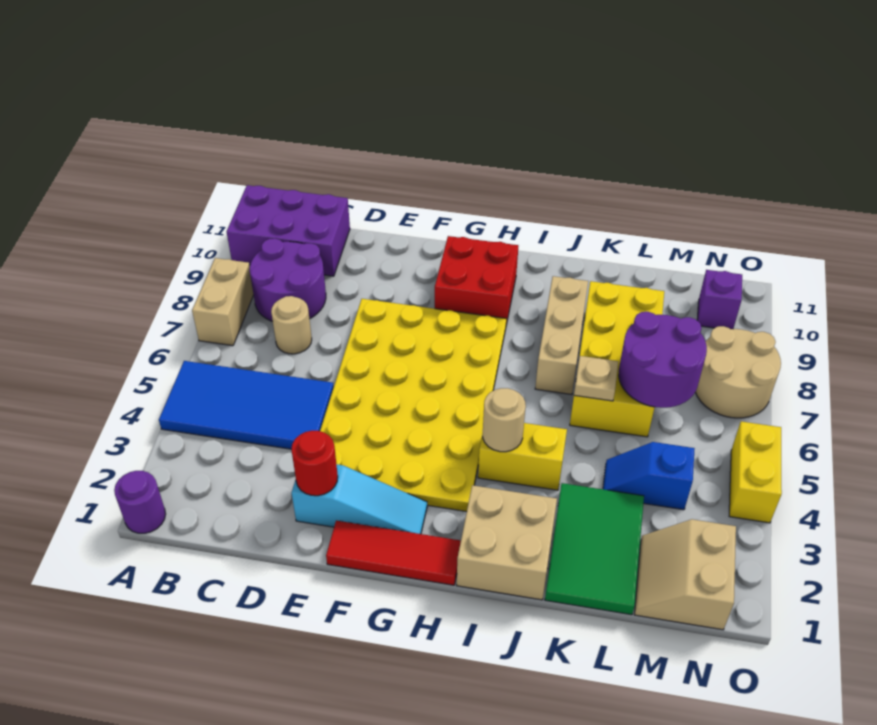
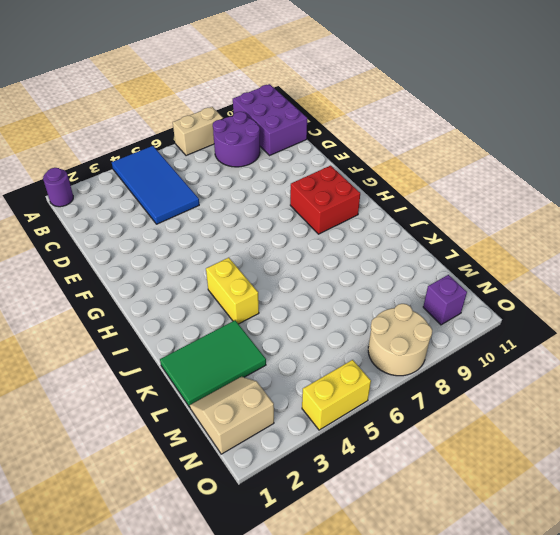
none -> tan round brick C7 level 1
none -> cyan slope E2:G2 level 1 top E
none -> yellow plate E3:H8 level 1

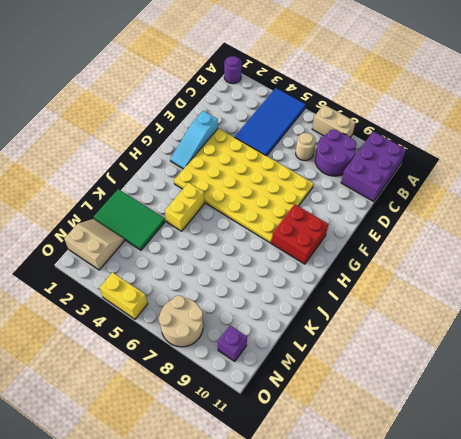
none -> red tile F1:H1 level 1
none -> tan brick I1:J2 level 1
none -> tan brick J7:J9 level 1

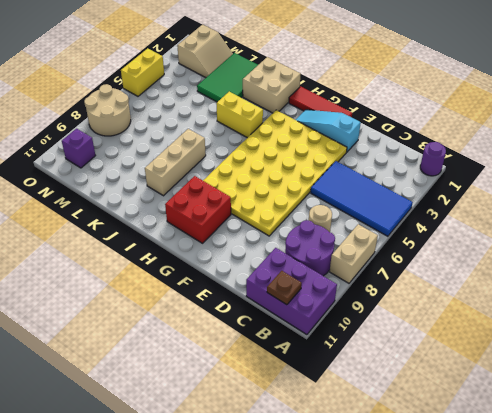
brown plate B11 level 2 -> none
none -> yellow brick K6:L9 level 1
none -> blue slope L4:M4 level 1 top M
none -> red round brick E2 level 2

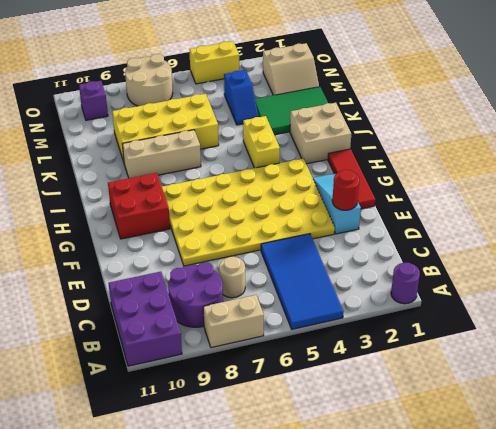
none -> tan round brick I4 level 2
none -> tan plate K6 level 2
none -> purple round brick L6:M7 level 2

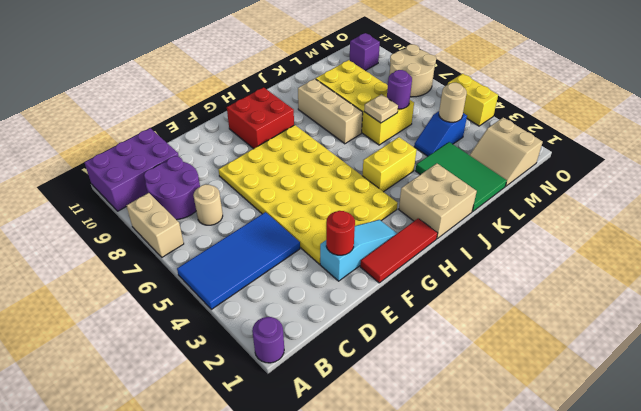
purple round brick L6 level 2 -> purple round brick L6:M7 level 2
tan round brick M4 level 2 -> tan round brick I4 level 2

